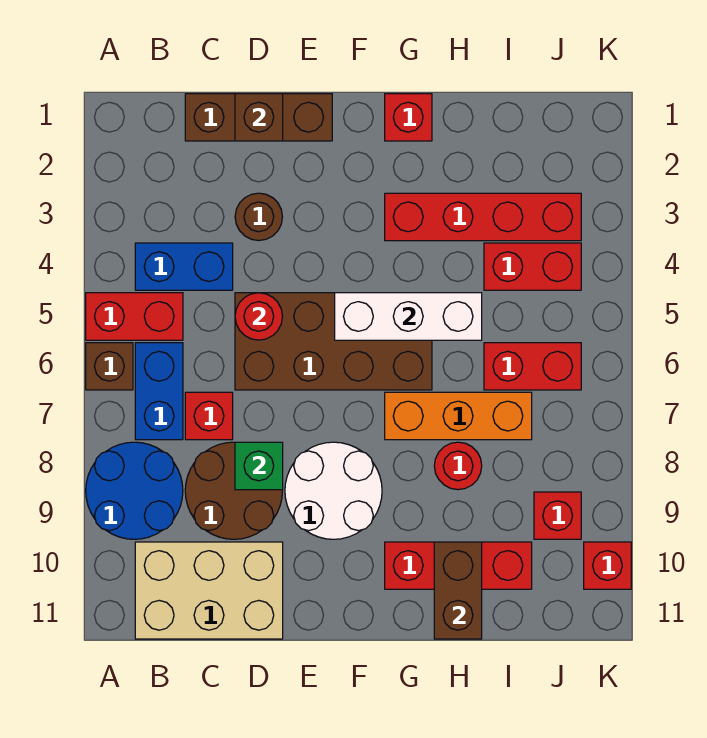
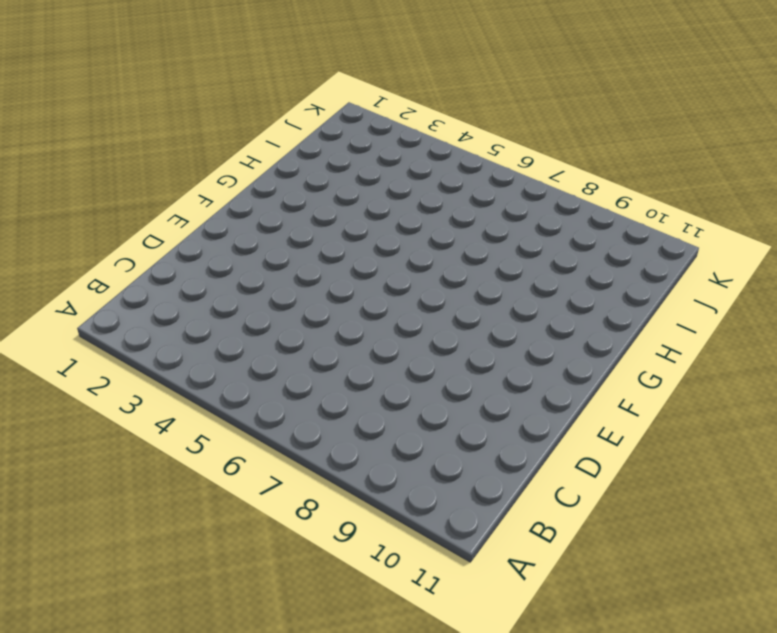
none -> red brick A5:B5 level 1
none -> brown brick A6 level 1
none -> blue round brick A8:B9 level 1

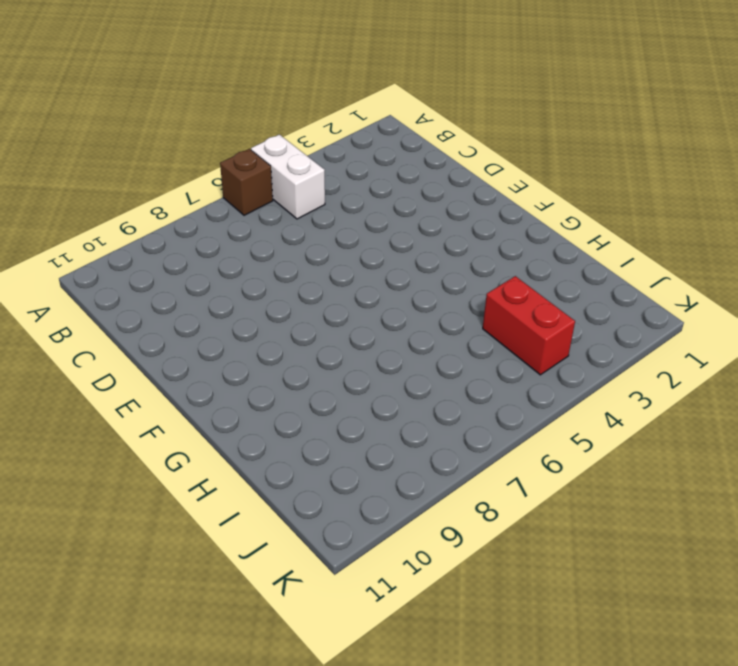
white brick A5:B5 level 1 -> red brick A5:B5 level 1
none -> blue round brick A8:B9 level 1
none -> blue brick B4:C4 level 1
none -> blue brick B6:B7 level 1

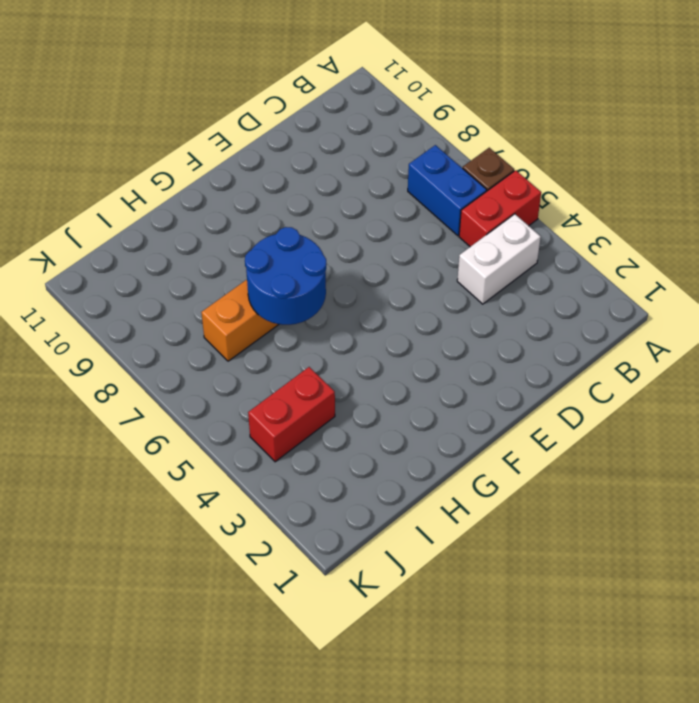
white brick B4:C4 level 1 -> blue brick B4:C4 level 1
blue round brick G6:H7 level 2 -> blue round brick A8:B9 level 1
none -> tan brick B10:D11 level 1
none -> brown brick C1:E1 level 1
none -> red brick C7 level 1

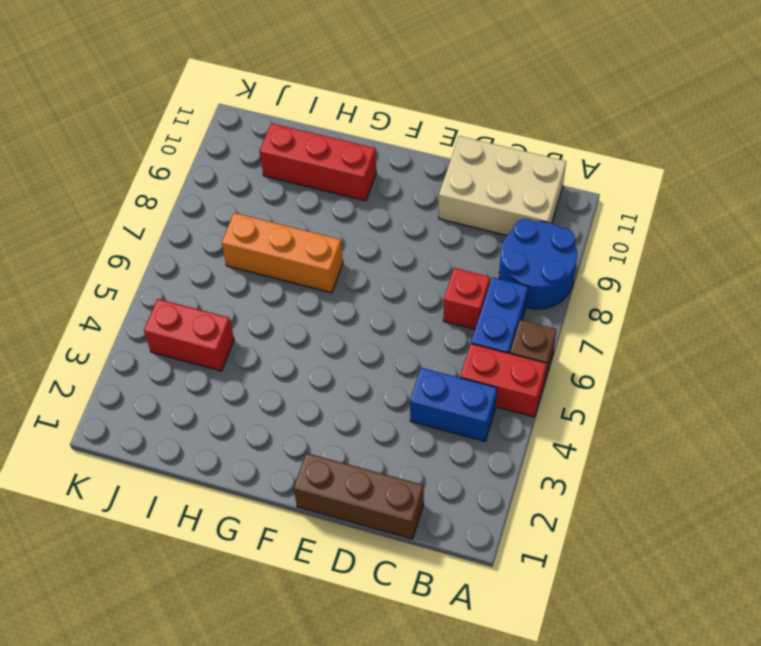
none -> brown round brick C8:D9 level 1
none -> brown round brick D3 level 1
none -> brown brick D5:G6 level 1

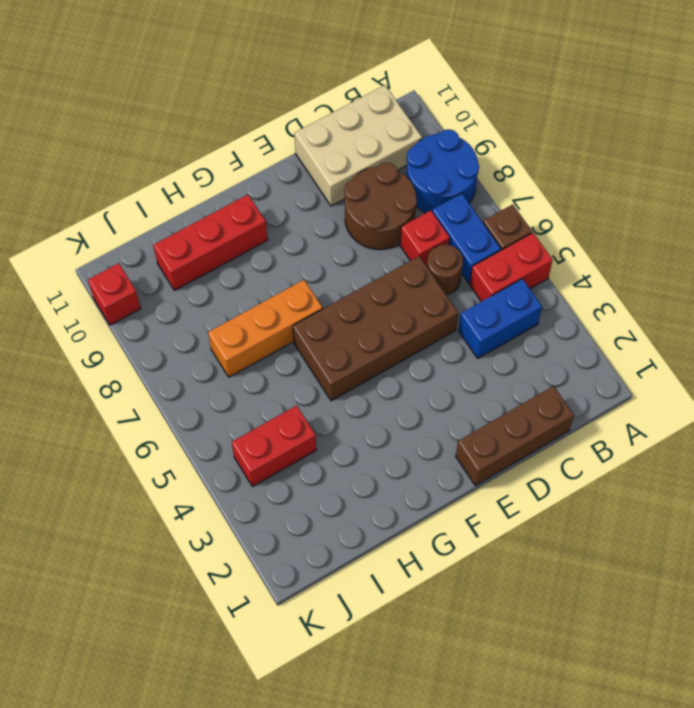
brown round brick C6 level 1 -> brown round brick D3 level 1
none -> white round brick E8:F9 level 1
none -> red brick G1 level 1
none -> red brick G3:J3 level 1

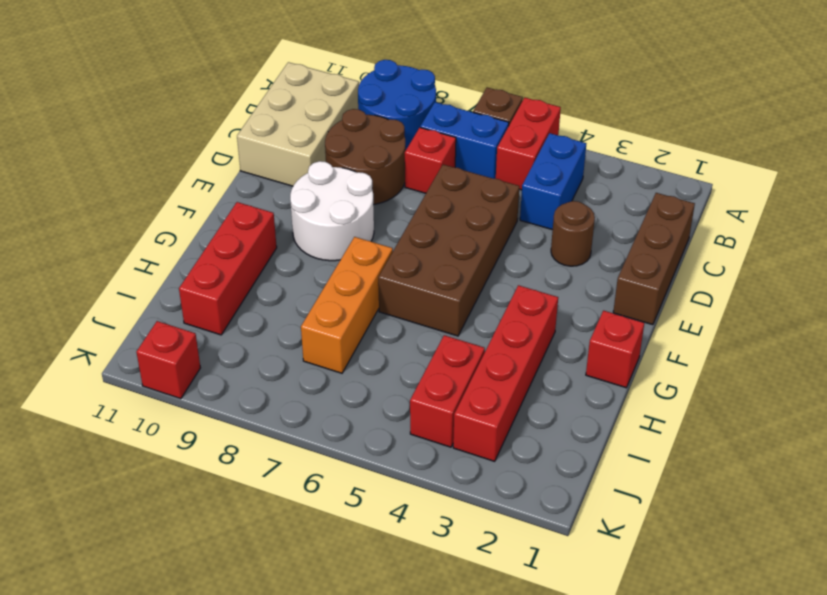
none -> red round brick H8 level 1
none -> red brick I6:J6 level 1
none -> red brick J9 level 1

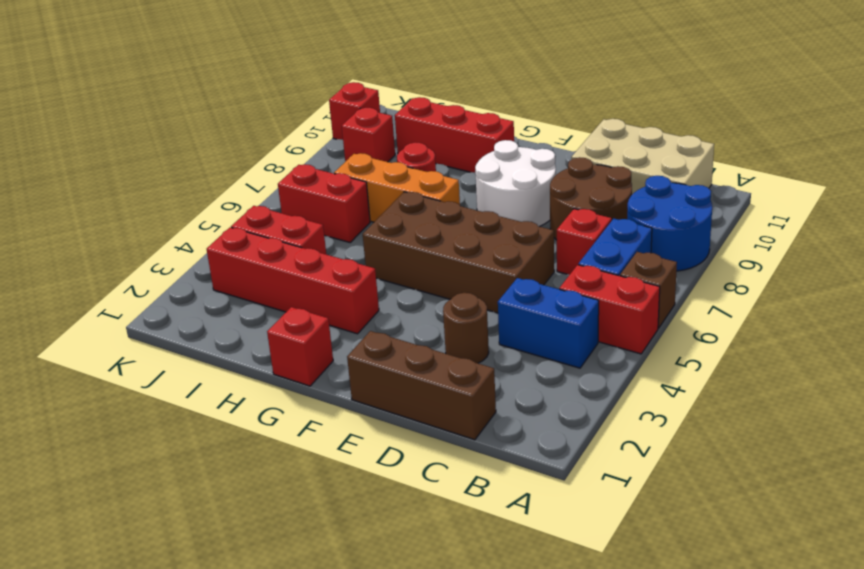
none -> brown brick D1 level 2
none -> red round brick D5 level 2
none -> green brick D8 level 2

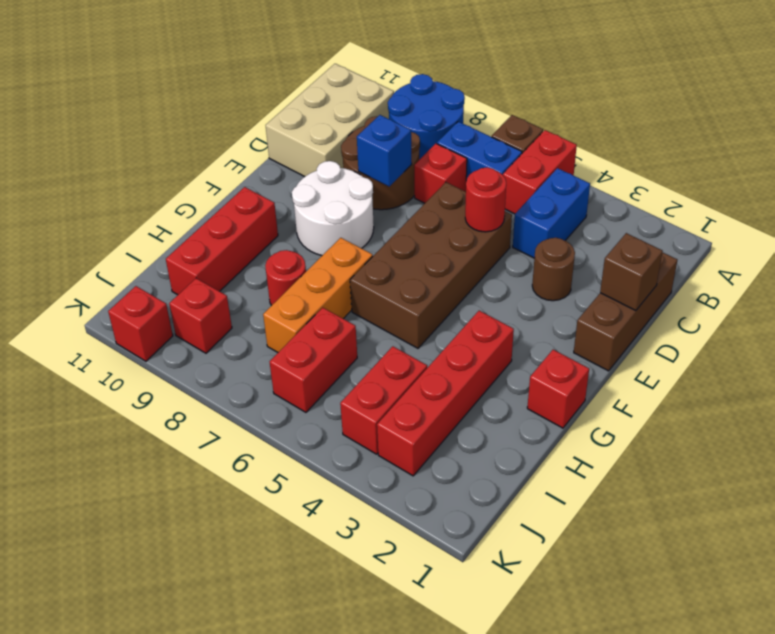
blue brick D8 level 2 -> green brick D8 level 2
none -> white brick F5:H5 level 2
none -> brown brick H10:H11 level 2

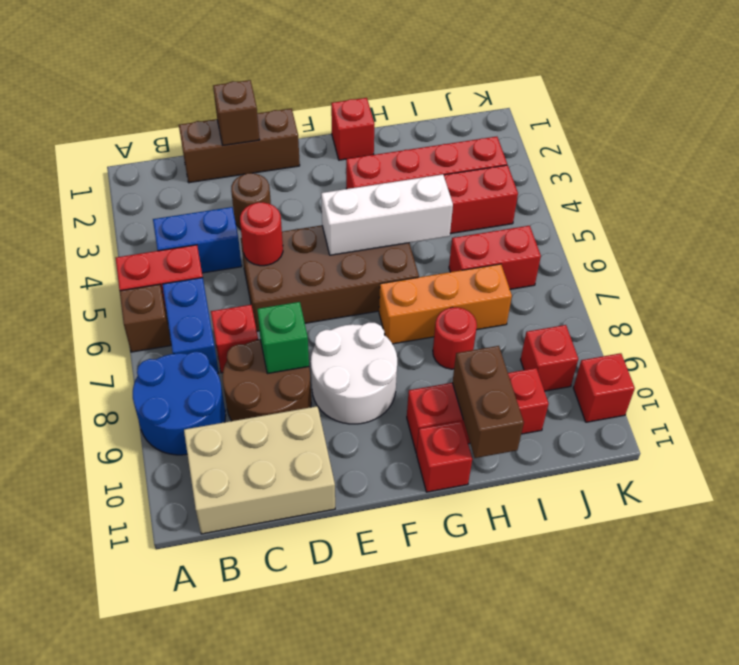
red brick G11 level 1 -> none

